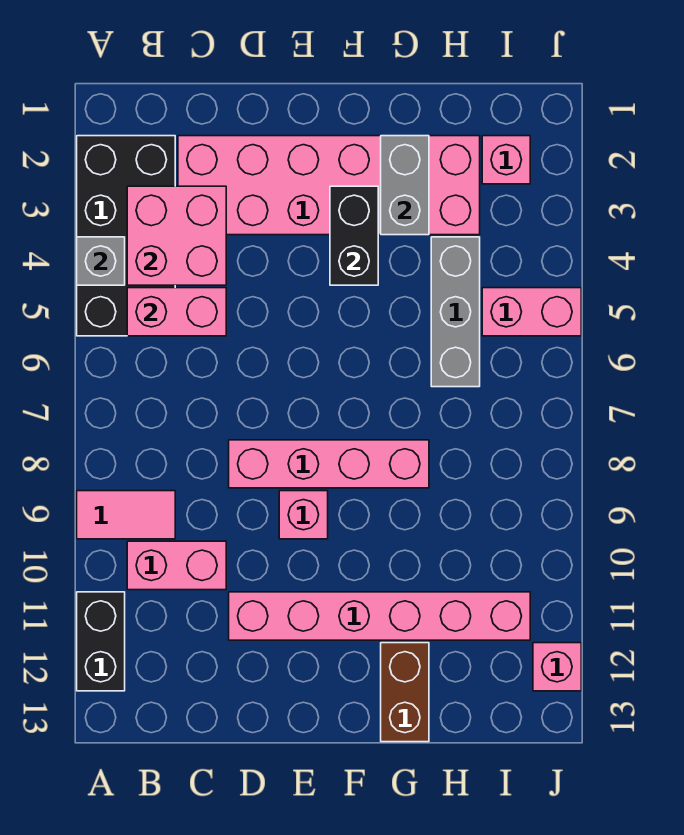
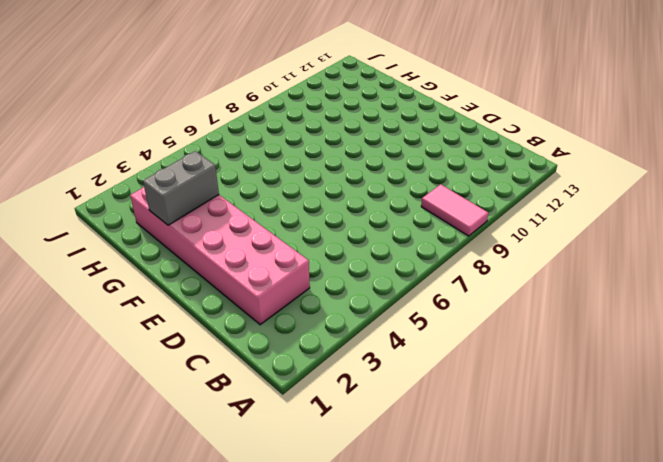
none -> black brick A2:B5 level 1
none -> black brick A11:A12 level 1
none -> pink brick B10:C10 level 1

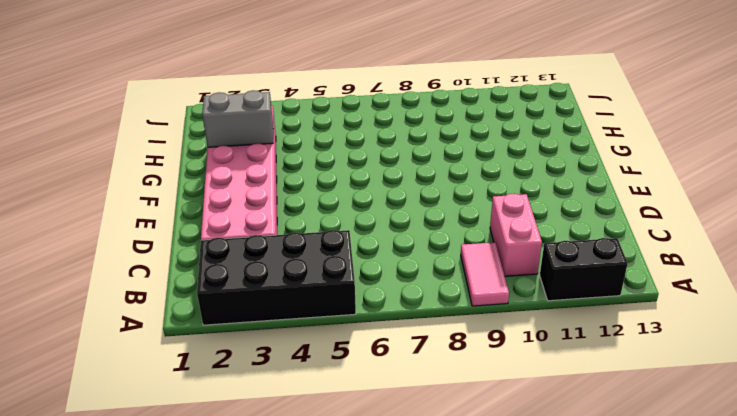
none -> pink brick D8:G8 level 1
none -> pink brick D11:I11 level 1
none -> pink brick E9 level 1

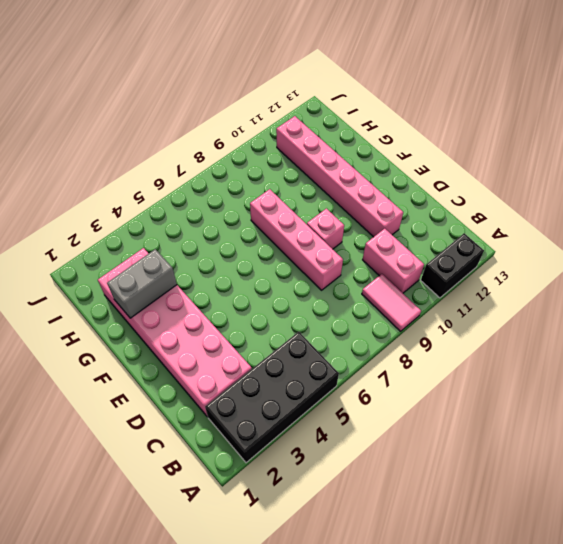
none -> brown brick G12:G13 level 1
none -> grey brick H4:H6 level 1
none -> pink brick I2 level 1

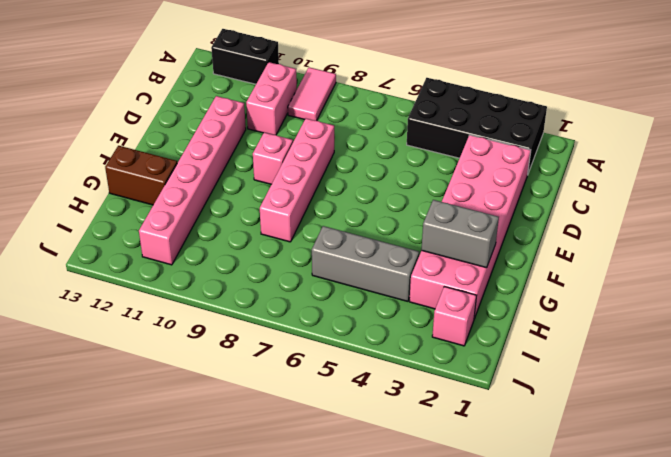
none -> pink brick I5:J5 level 1
none -> pink brick J12 level 1
none -> grey brick A4 level 2

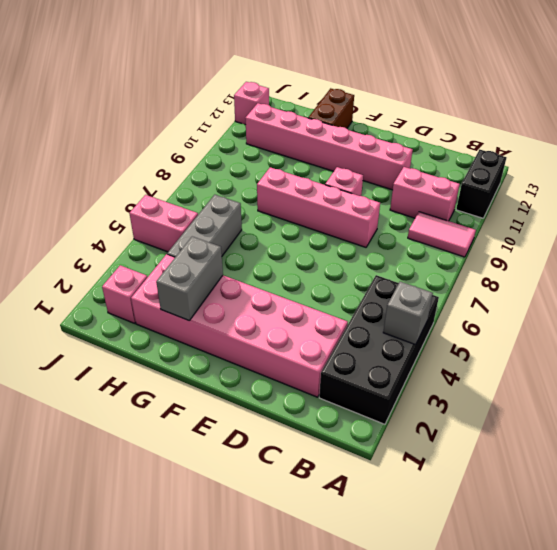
none -> pink brick B3:C4 level 2
none -> pink brick B5:C5 level 2
none -> black brick F3:F4 level 2

